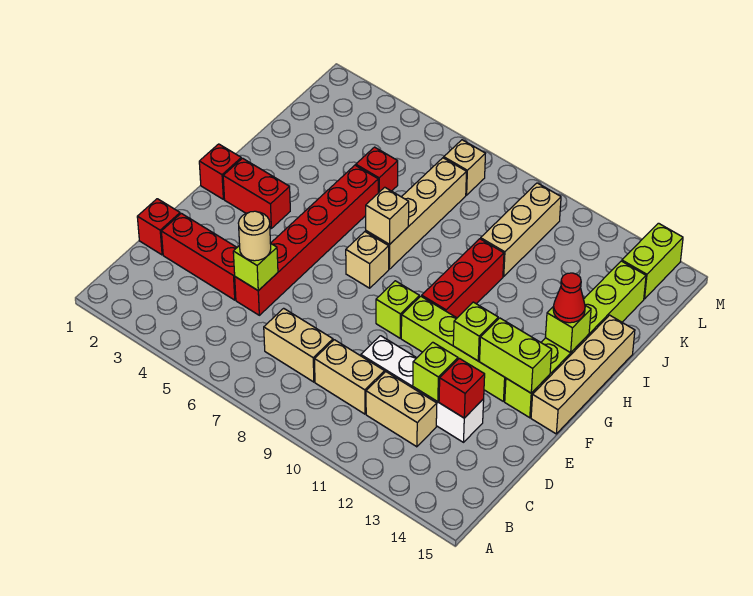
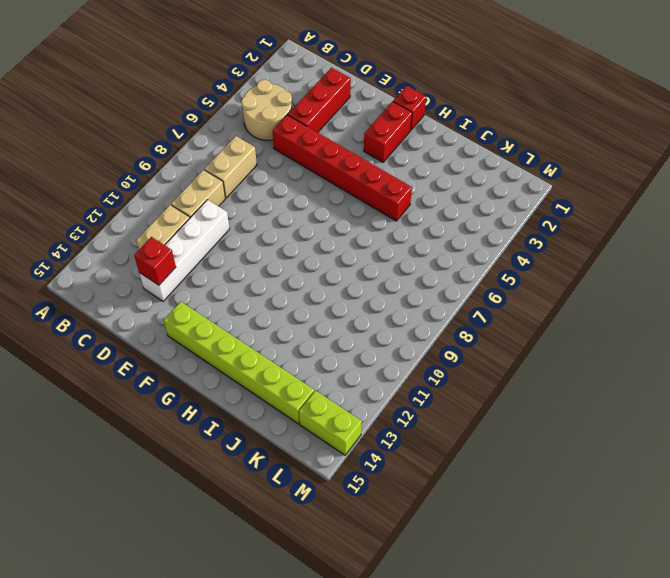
tan round brick B4:C5 level 1 -> none
none -> red brick D1 level 1
none -> lime brick F9 level 1
none -> lime brick F10:F13 level 1

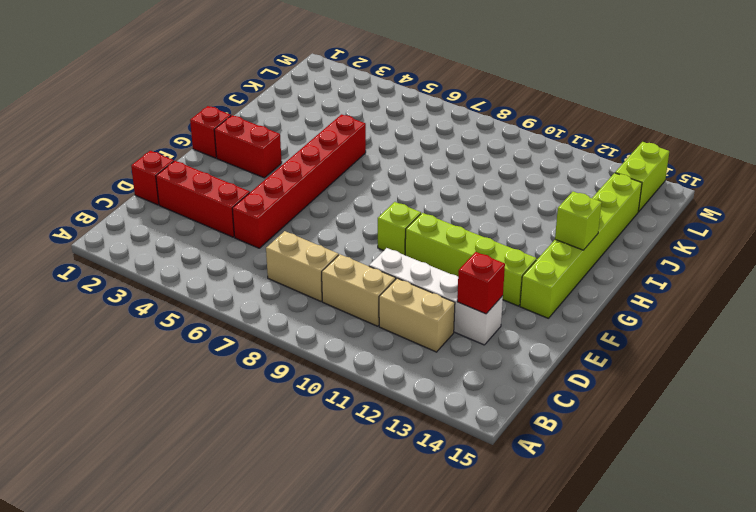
none -> tan brick F15:I15 level 1
none -> tan brick G7 level 1
none -> red brick G10:I10 level 1

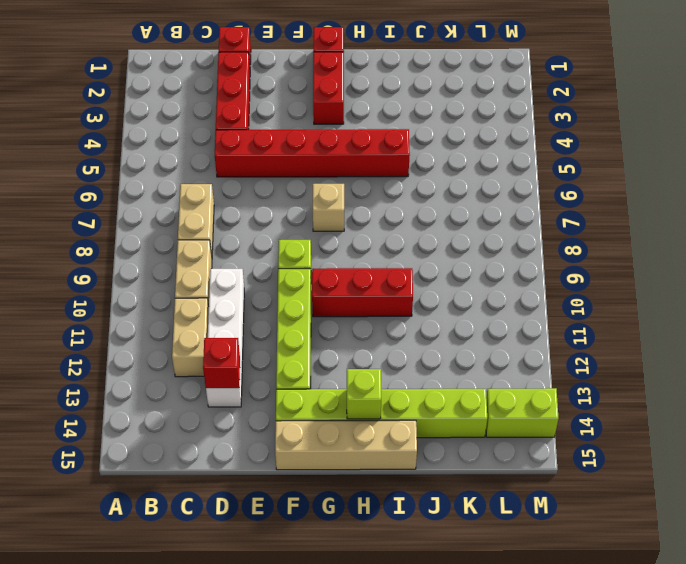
none -> tan brick H7:K7 level 1
none -> red brick J5 level 1
none -> tan brick J10:L10 level 1

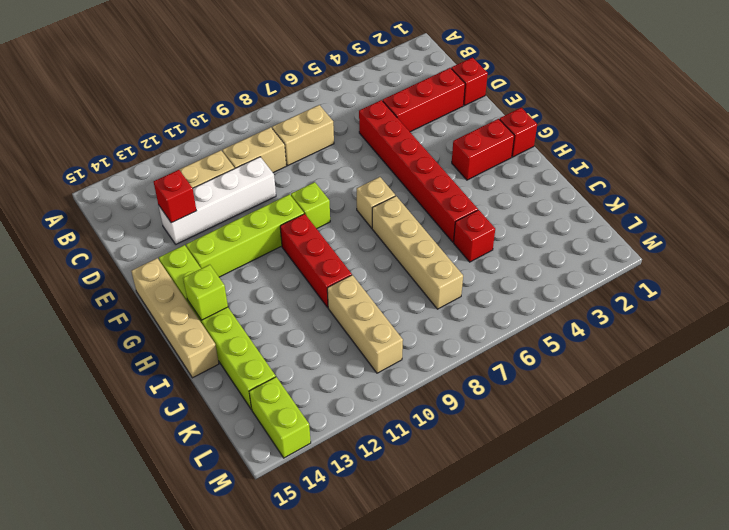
none -> tan brick L7 level 1
none -> lime brick D5 level 2
none -> lime brick D12 level 2

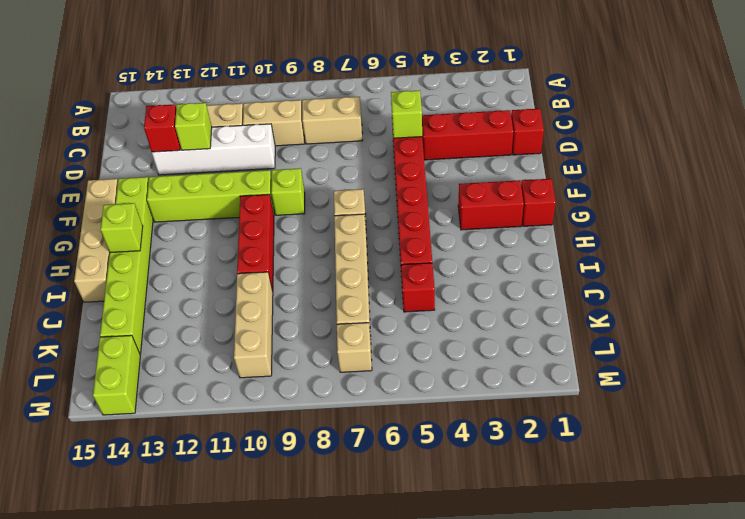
none -> lime brick F12 level 2
none -> lime brick F13:F14 level 2
none -> tan brick H7 level 2

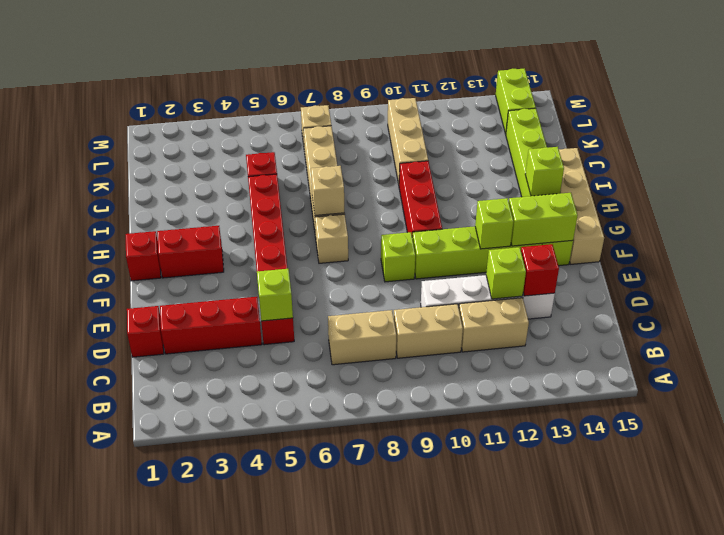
none -> tan round brick D5 level 3
none -> red cone H14 level 3

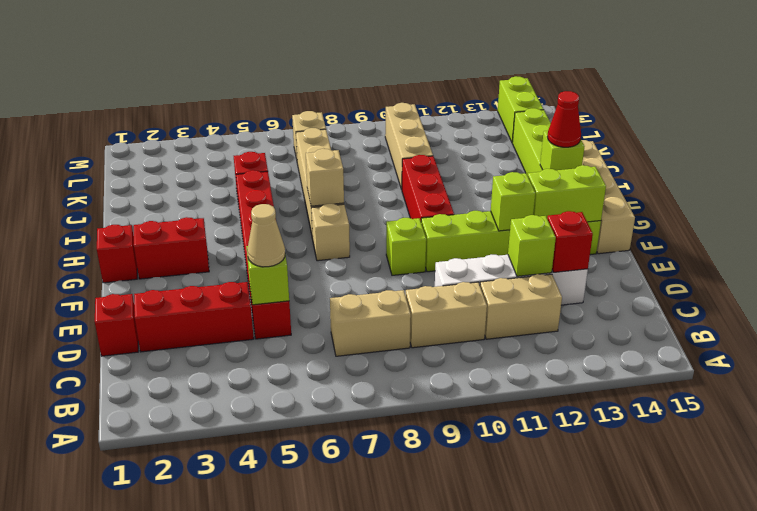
tan cone D5 level 3 -> tan round brick D5 level 3

